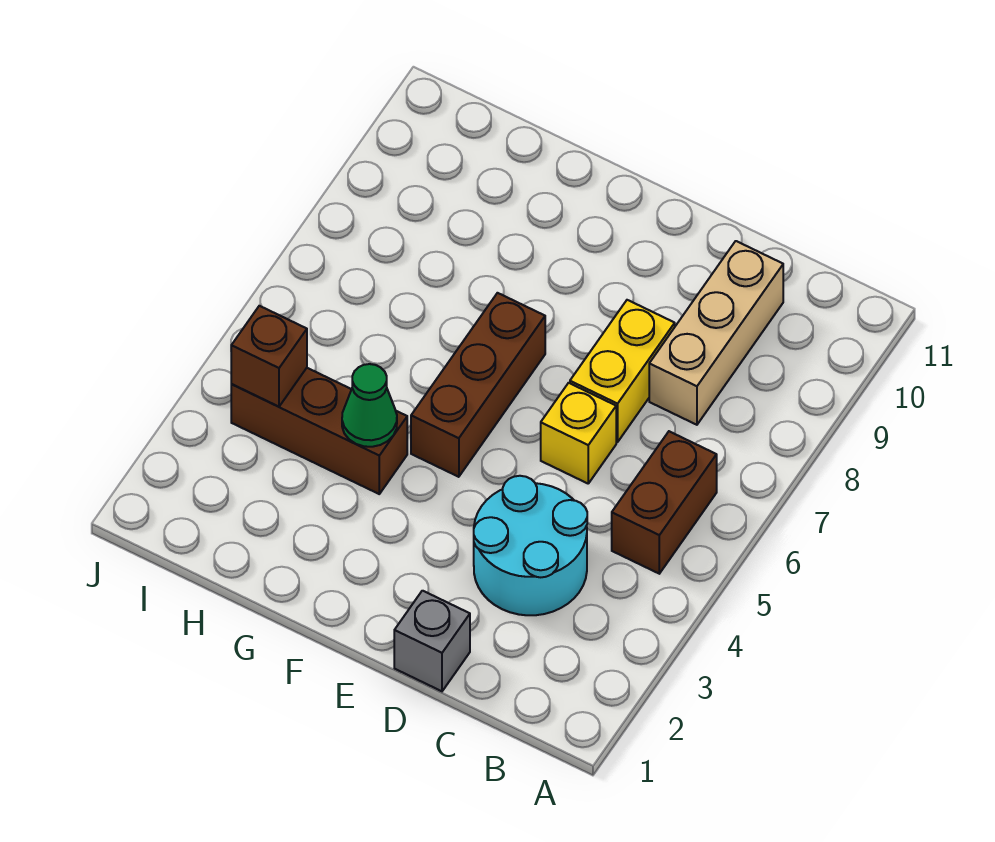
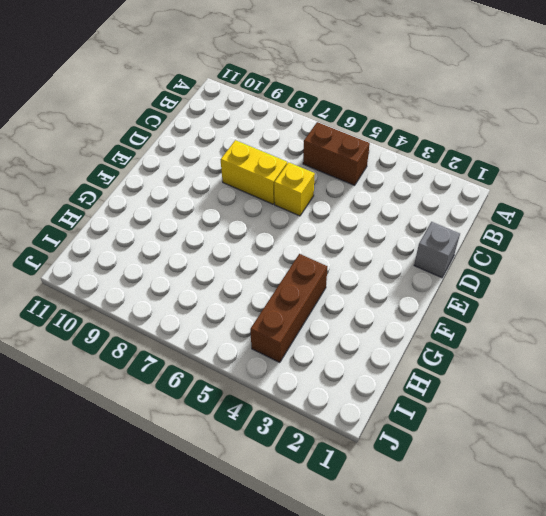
none -> cyan round brick C3:D4 level 1
none -> tan brick C8:C10 level 1

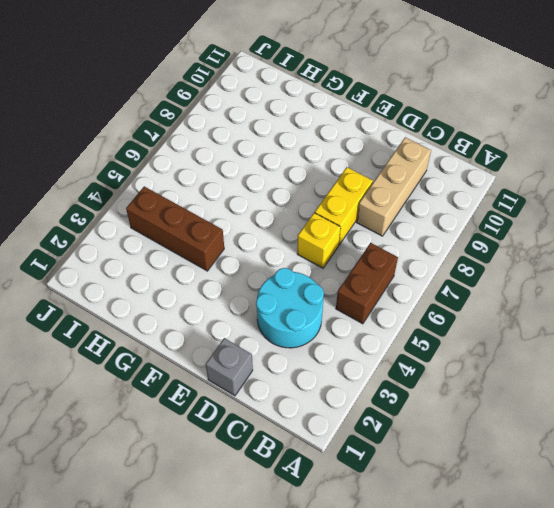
none -> brown brick F5:F7 level 1
none -> green cone G4 level 2

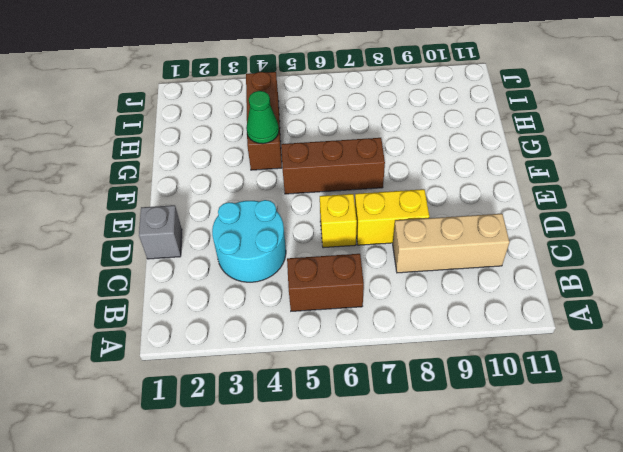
none -> brown brick I4 level 2

